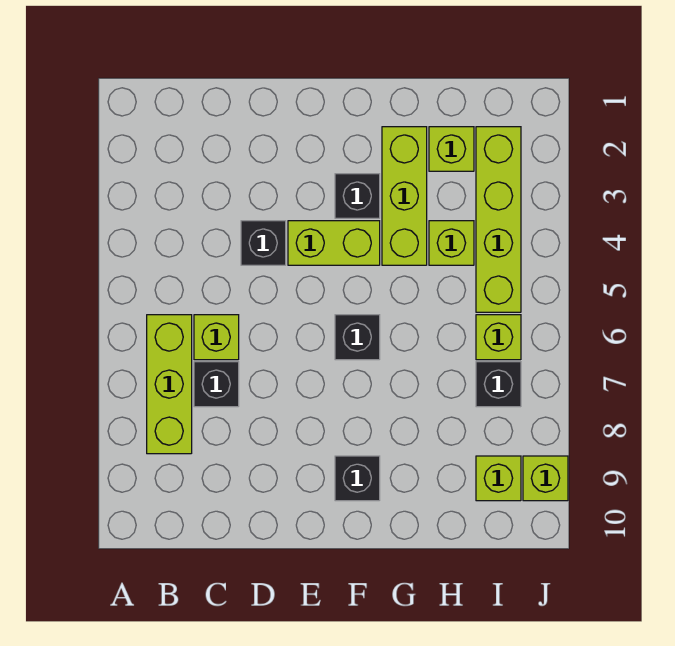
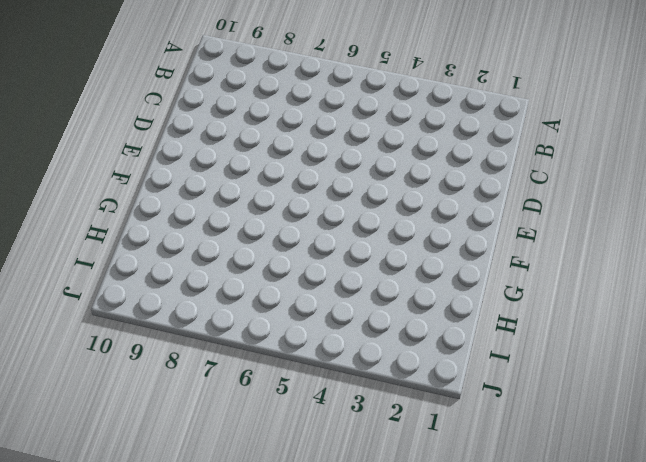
none -> lime brick B6:B8 level 1
none -> lime brick C6 level 1
none -> black brick C7 level 1

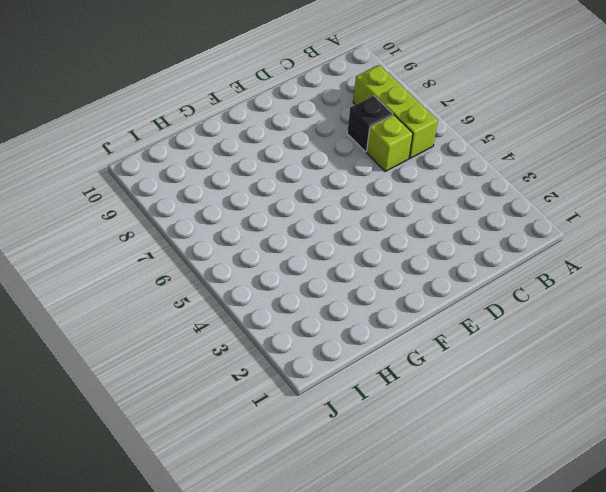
none -> black brick D4 level 1
none -> lime brick E4:F4 level 1
none -> black brick F3 level 1

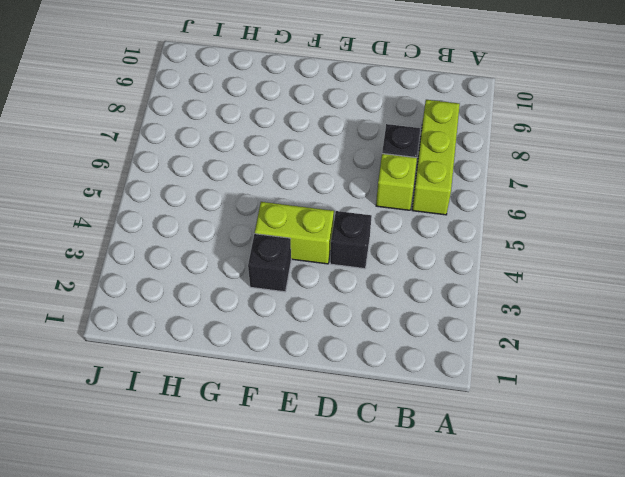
none -> black brick F6 level 1
none -> black brick F9 level 1
none -> lime brick G2:G4 level 1

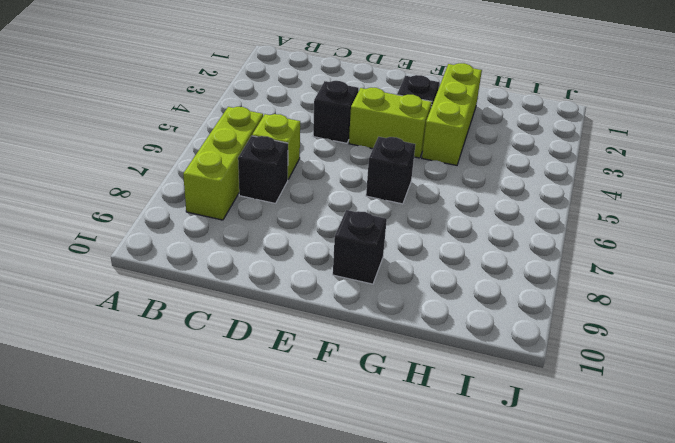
none -> lime brick H2 level 1
none -> lime brick H4 level 1
none -> lime brick I2:I5 level 1

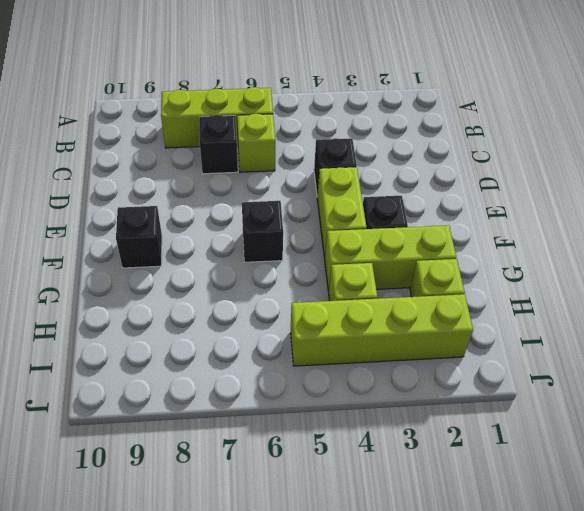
none -> lime brick I6 level 1
none -> black brick I7 level 1
none -> lime brick I9 level 1

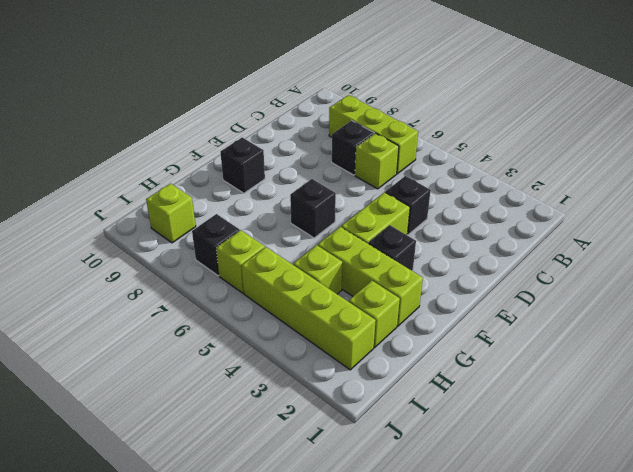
none -> lime brick J9 level 1

